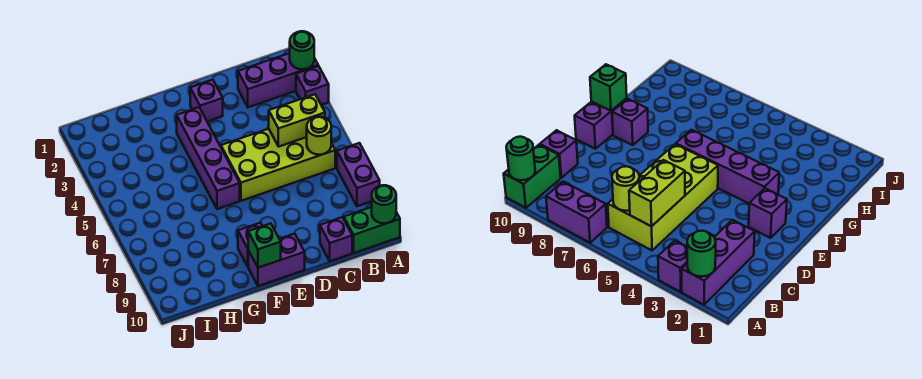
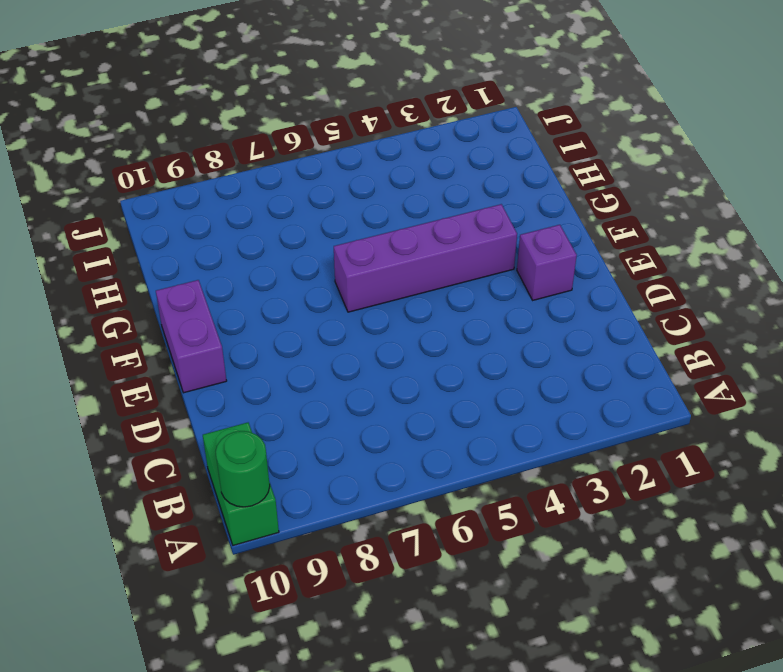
none -> purple brick A2:C2 level 1
none -> purple brick A3 level 1
none -> purple brick A7:A8 level 1

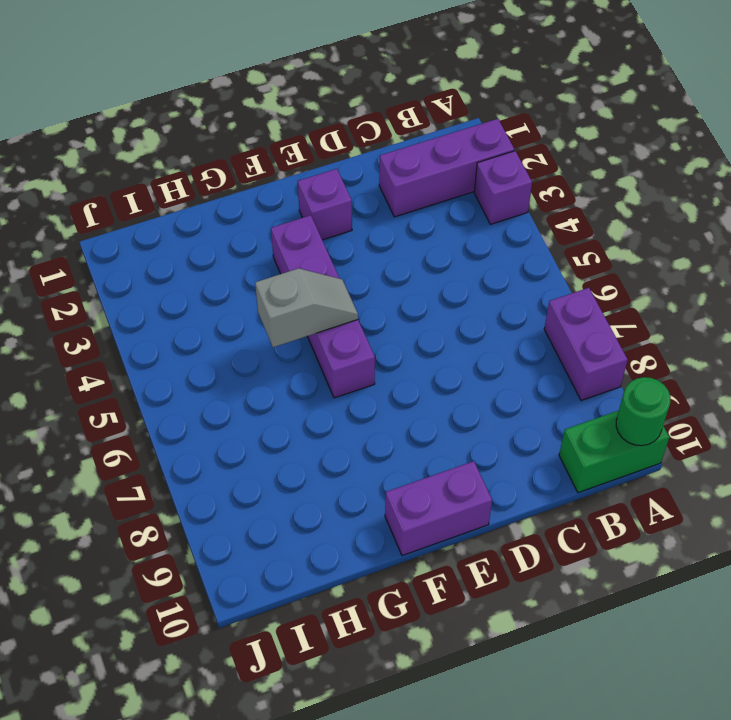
grey slope F5:G5 level 2 top G -> none
none -> lime brick B5:E6 level 1
none -> purple brick C10 level 1
none -> purple brick F9 level 1

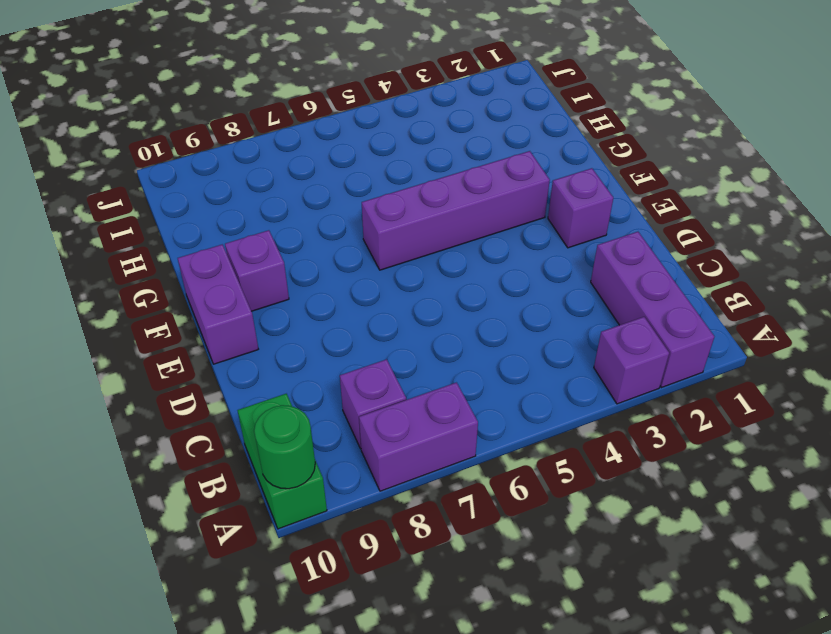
purple brick B8 level 1 -> purple brick C10 level 1
none -> lime brick B5:E6 level 1
none -> green round brick A2 level 2
none -> lime brick B5:C5 level 2

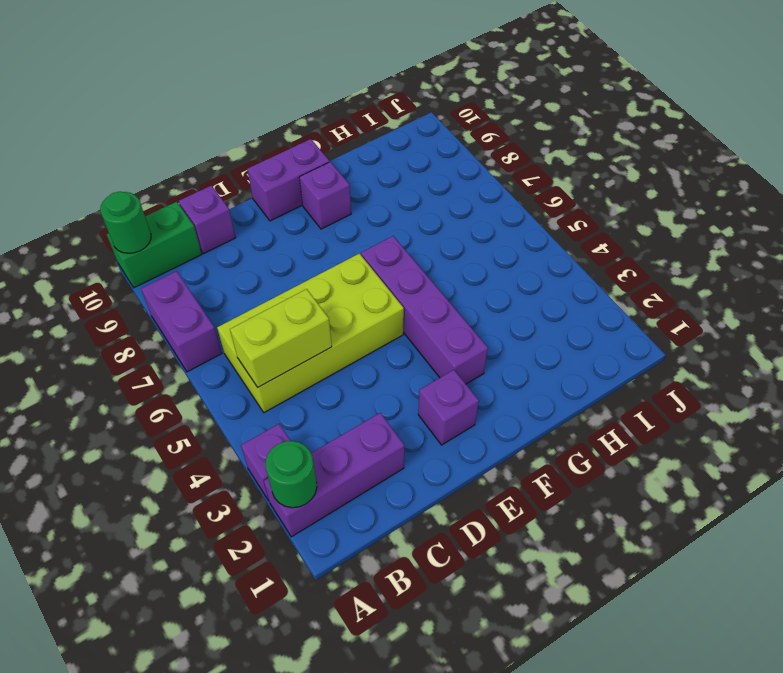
none -> lime round brick B6 level 2
none -> green brick F10 level 2

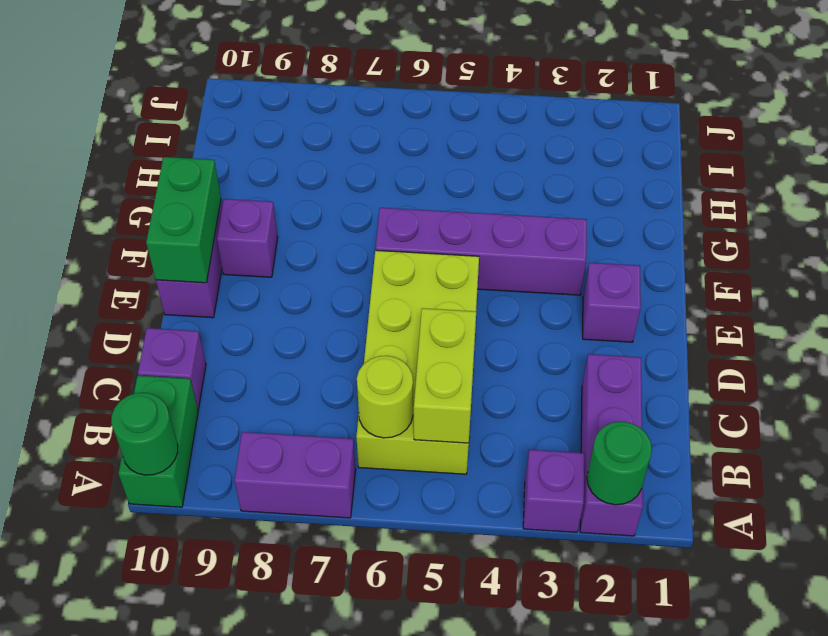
green brick E10:F10 level 2 -> green brick F10 level 2

